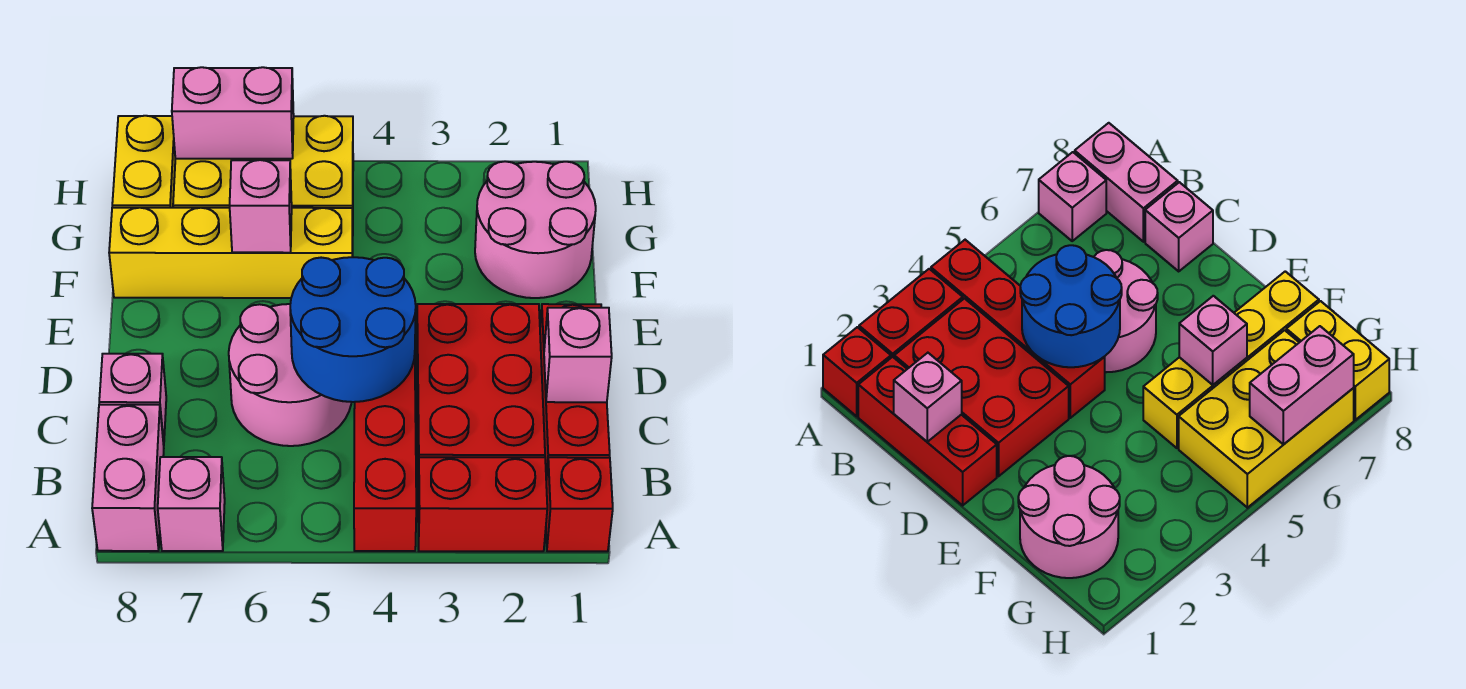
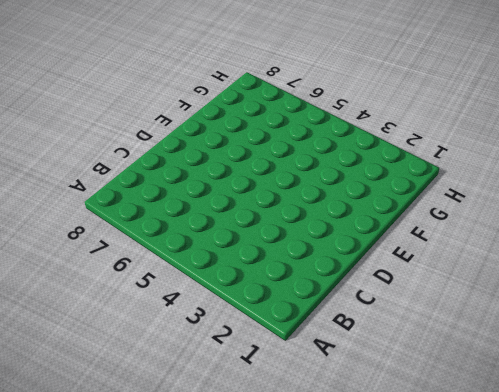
none -> red brick A1 level 1
none -> red brick A2:A3 level 1
none -> red brick A4:D4 level 1

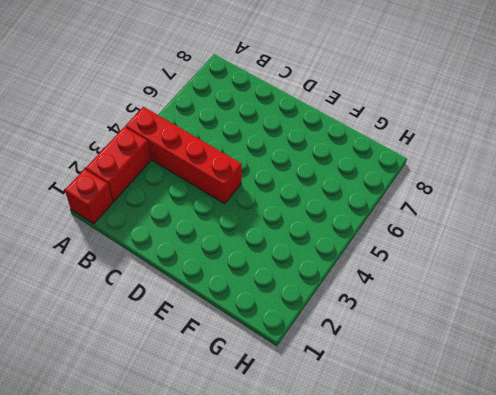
none -> pink brick A7 level 1
none -> pink brick A8:B8 level 1
none -> red brick B1:D1 level 1

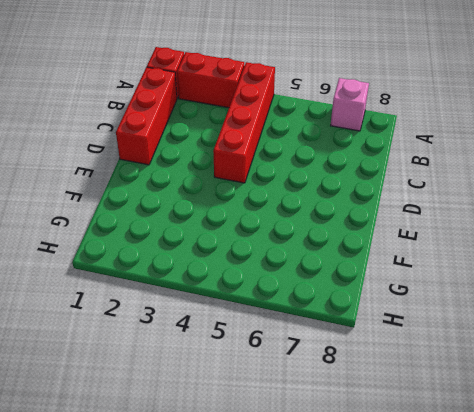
none -> pink brick A8:B8 level 1
none -> red brick B2:D3 level 1
none -> pink round brick C5:D6 level 1

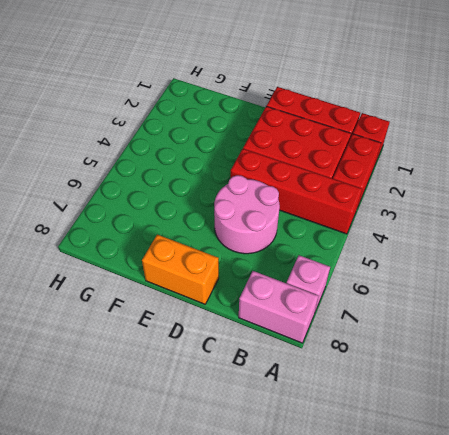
orange brick D8:E8 level 1 -> none
none -> pink brick C8 level 1
none -> pink round brick F1:G2 level 1
none -> yellow brick F5:F8 level 1

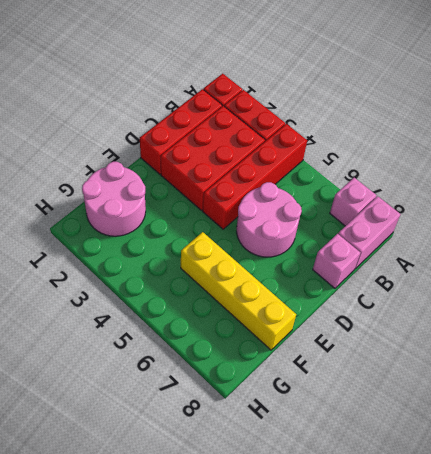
none -> yellow brick G5:H7 level 1
none -> yellow brick G8:H8 level 1
none -> pink brick C1 level 2

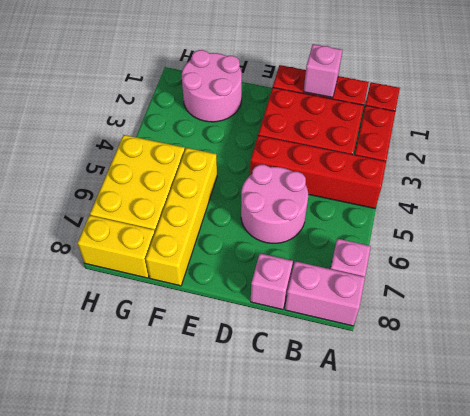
none -> blue round brick C4:D5 level 2
none -> pink brick F6 level 2
none -> pink brick H6:H7 level 2

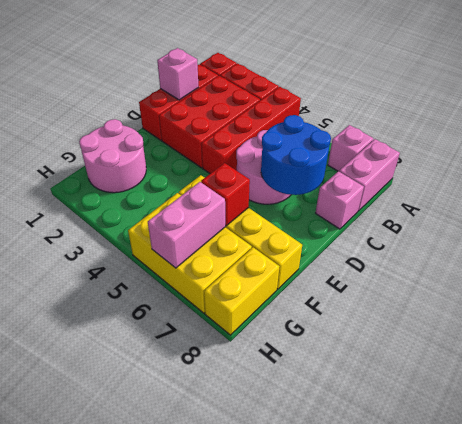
blue round brick C6:D7 level 2 -> blue round brick C4:D5 level 2
red brick F6 level 2 -> pink brick F6 level 2
pink brick G6:H6 level 2 -> pink brick H6:H7 level 2

